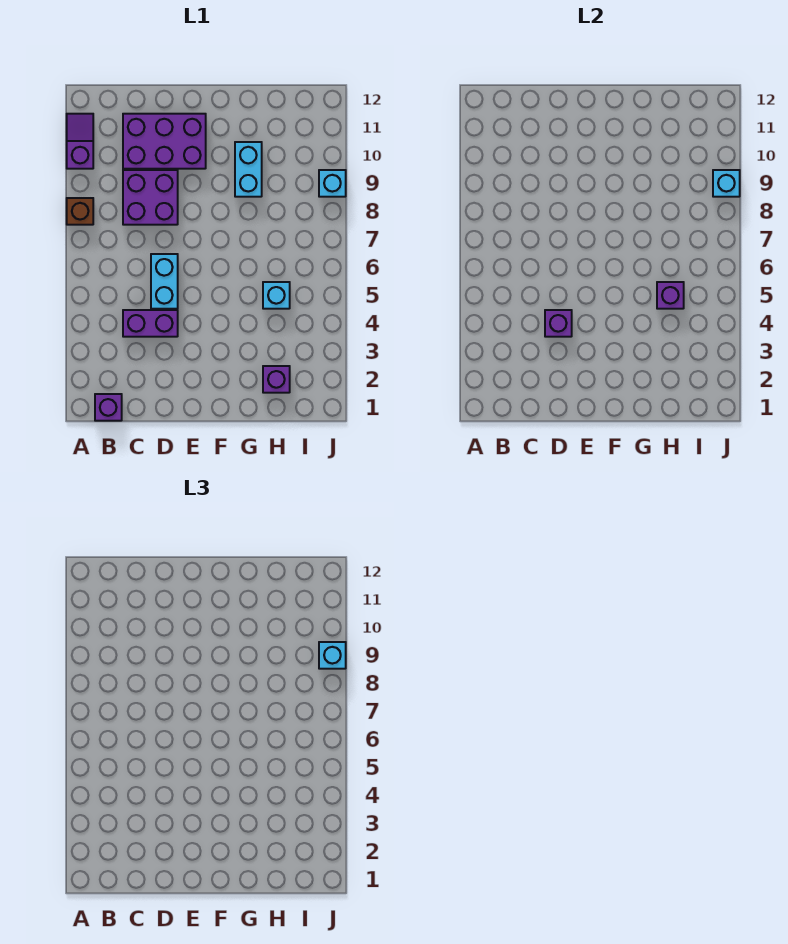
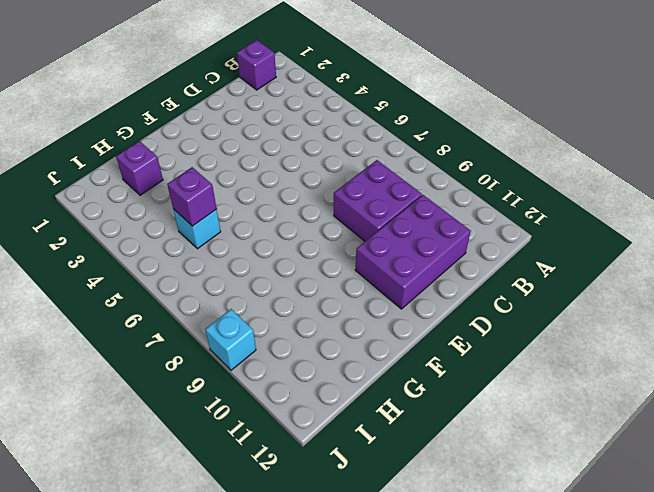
none -> brown brick A8 level 1
none -> purple slope A10:A11 level 1 top 10
none -> purple brick C4:D4 level 1

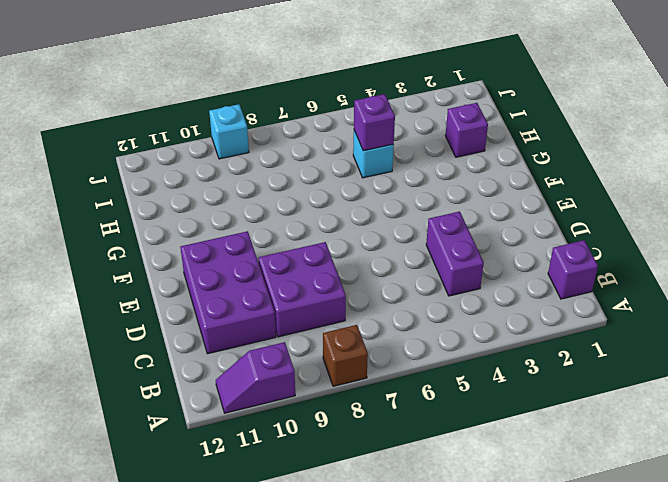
none -> cyan brick D5:D6 level 1
none -> cyan brick G9:G10 level 1
none -> purple brick D4 level 2

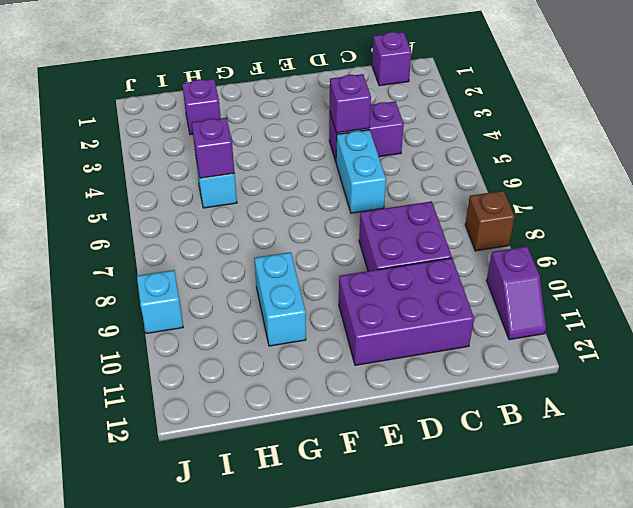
none -> cyan brick J9 level 2
none -> cyan brick J9 level 3

